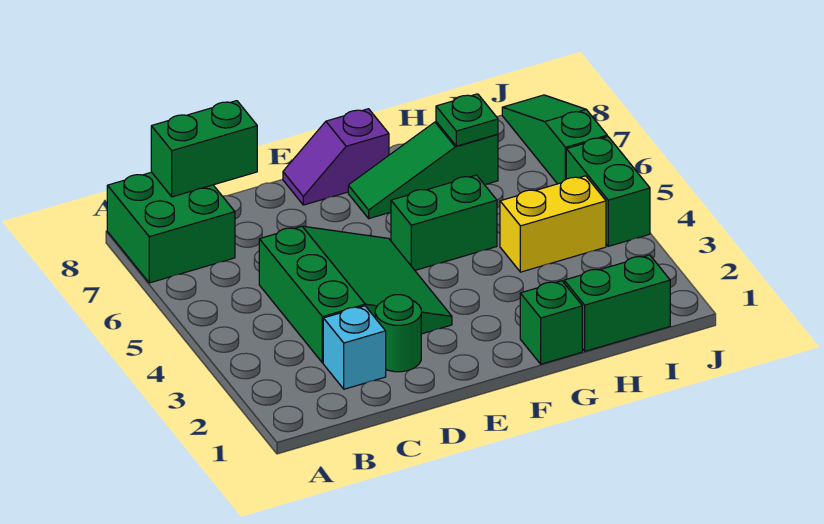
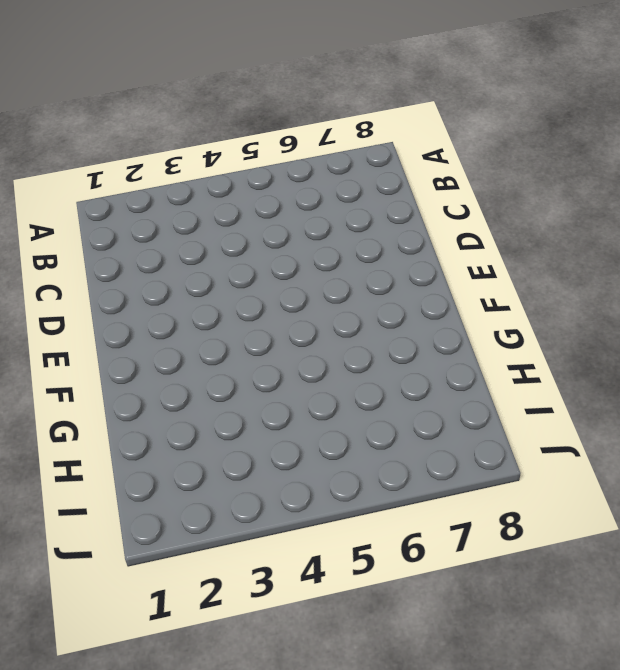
none -> green brick A7:B8 level 1
none -> cyan brick C2 level 1
none -> green slope C3:E5 level 1 top C

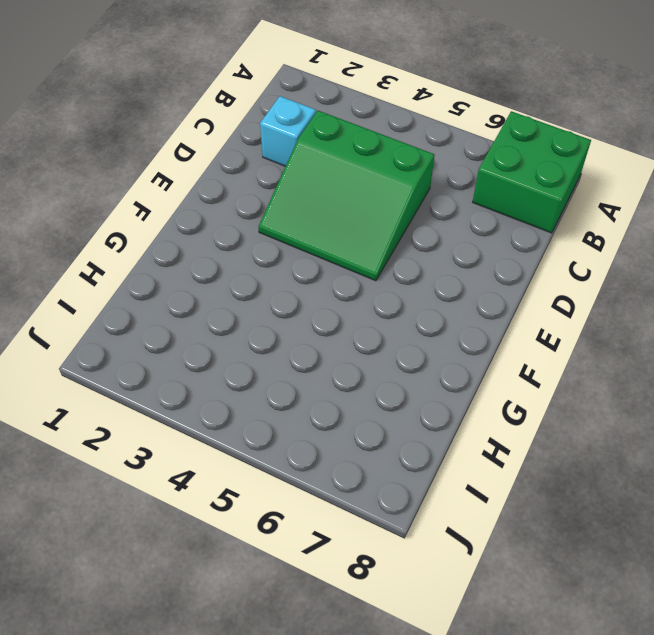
none -> green round brick D2 level 1
none -> purple slope E8:F8 level 1 top F
none -> green brick F5:G5 level 1

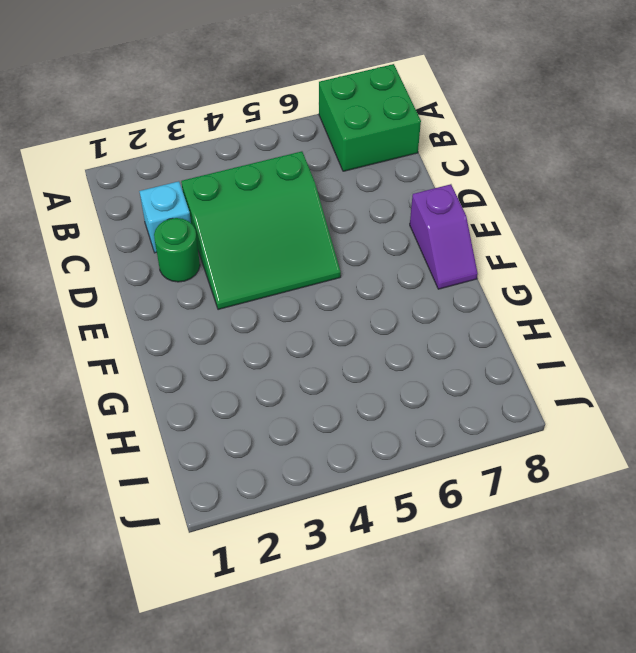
purple slope E8:F8 level 1 top E -> purple slope E8:F8 level 1 top F
none -> green brick F5:G5 level 1
none -> green slope F7:H7 level 1 top H
none -> green brick G1 level 1

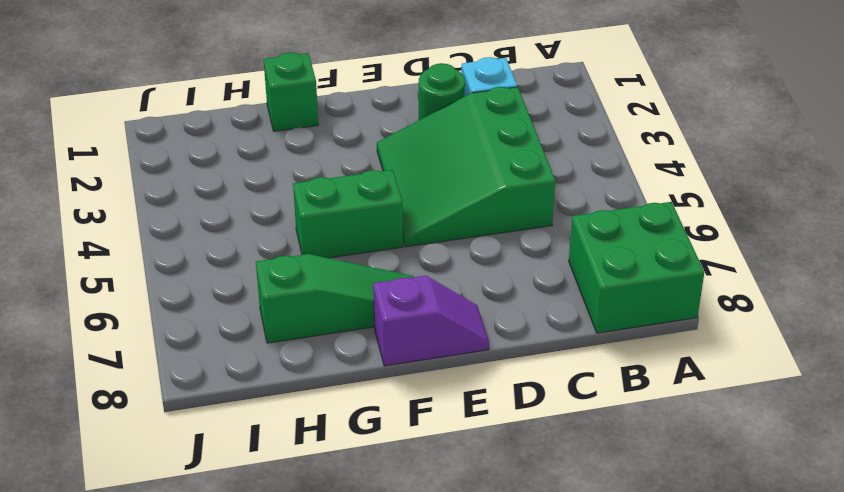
none -> green brick H1:I1 level 1
none -> yellow brick H4:I4 level 1
none -> green brick J4:J5 level 1

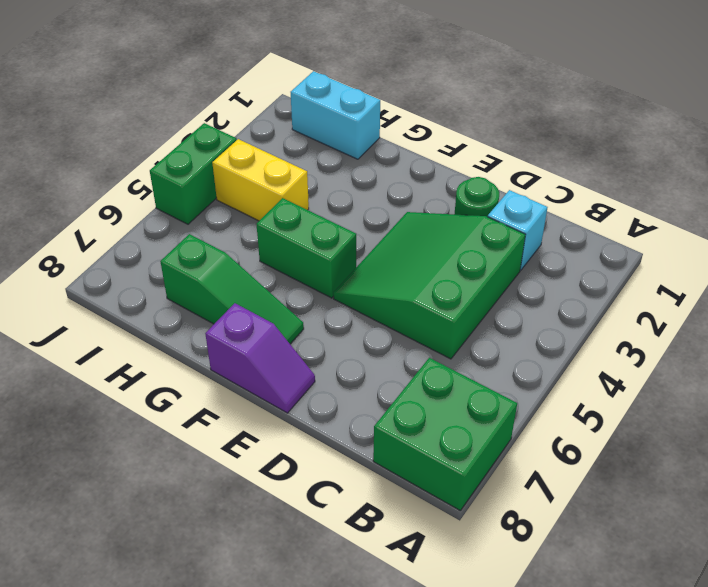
cyan brick H1:I1 level 1 -> green brick H1:I1 level 1
none -> green brick G1 level 1
none -> green slope J6:J8 level 1 top 6
none -> green brick B8:C8 level 2

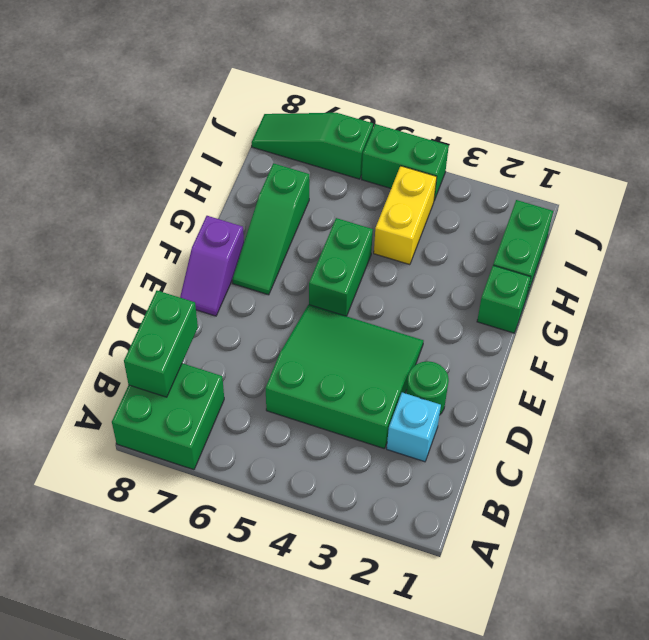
none -> green plate H7 level 2

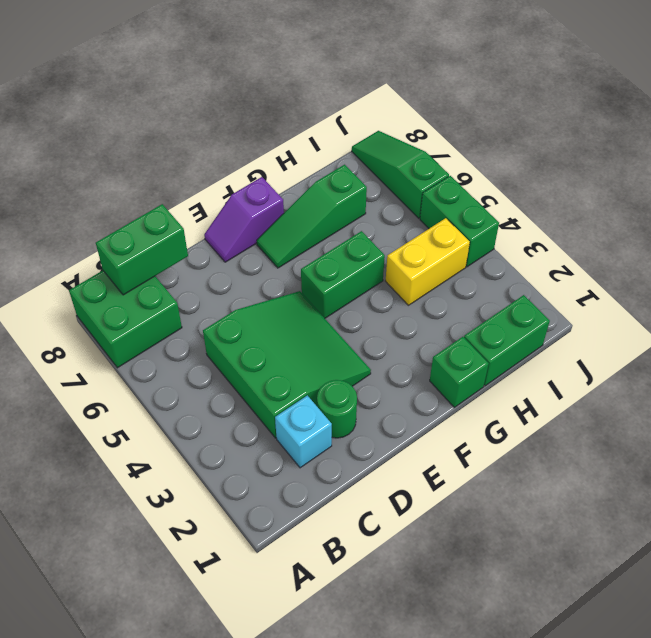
none -> green plate H7 level 2

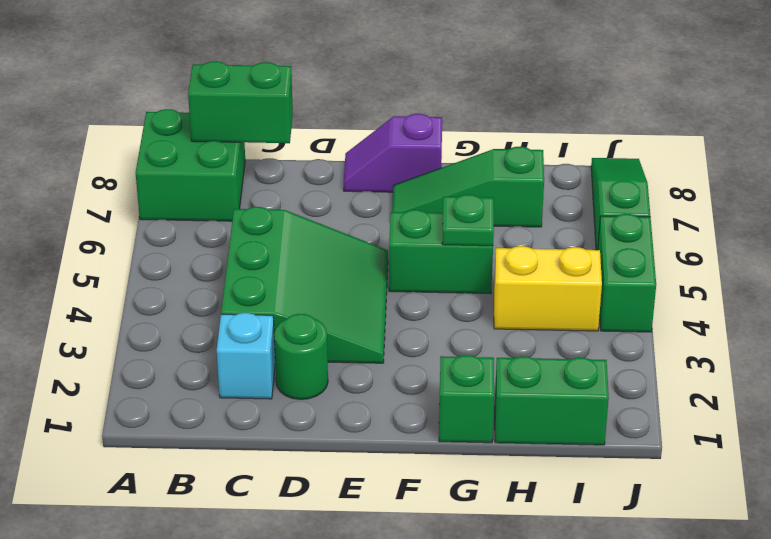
green plate G5 level 2 -> green plate H7 level 2

